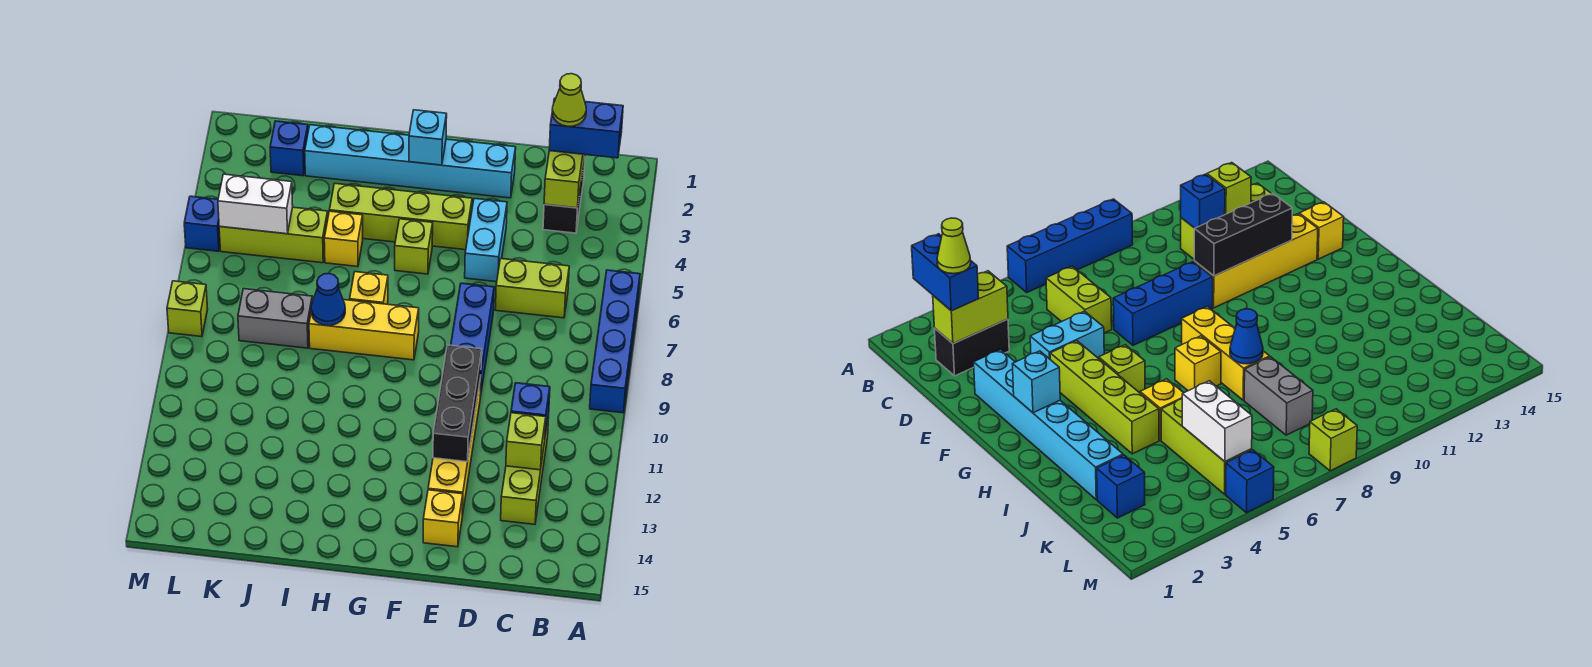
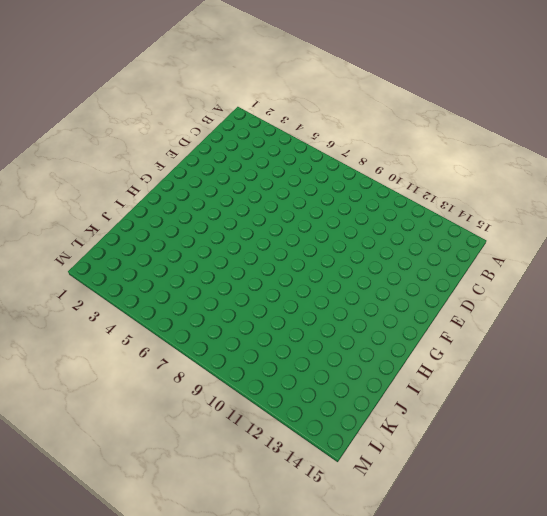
none -> blue brick A6:A9 level 1
none -> black brick C2:C3 level 1
none -> lime brick C6:D6 level 1

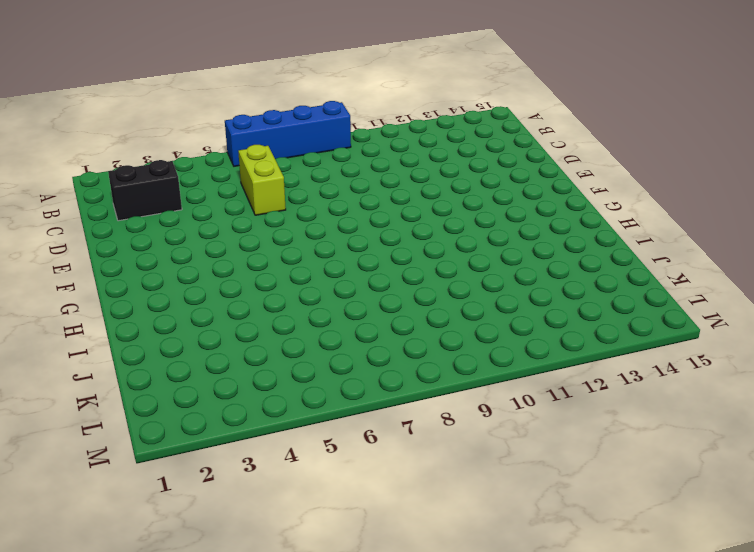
none -> lime brick C11:C13 level 1
none -> cyan brick E2:J2 level 1
none -> cyan brick E4:E5 level 1

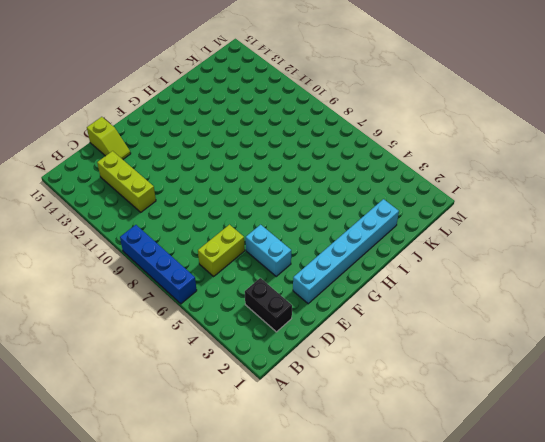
lime slope D14:D15 level 1 top 15 -> none
none -> blue brick E7:E9 level 1
none -> yellow brick E10:E13 level 1
none -> yellow brick E14 level 1

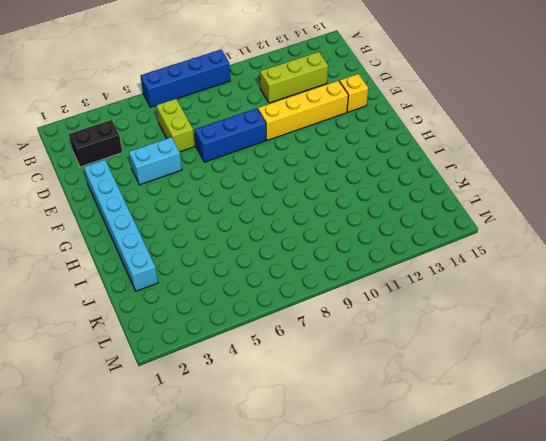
none -> lime brick F4:I4 level 1
none -> lime brick G5 level 1
none -> yellow brick G8:I8 level 1

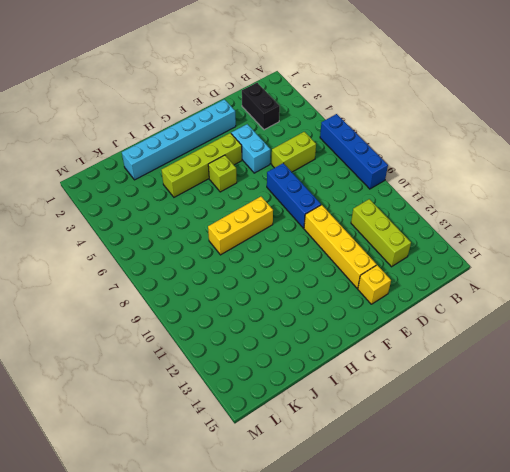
none -> yellow brick H7 level 1
none -> yellow brick I5 level 1
none -> lime brick J5:L5 level 1

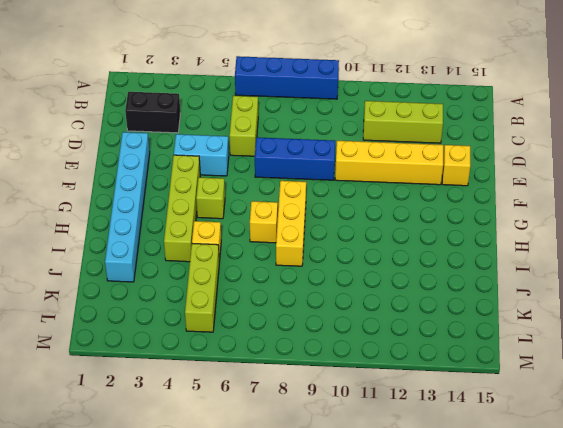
none -> grey brick J8:K8 level 1
none -> blue brick K2 level 1
none -> blue brick M5 level 1

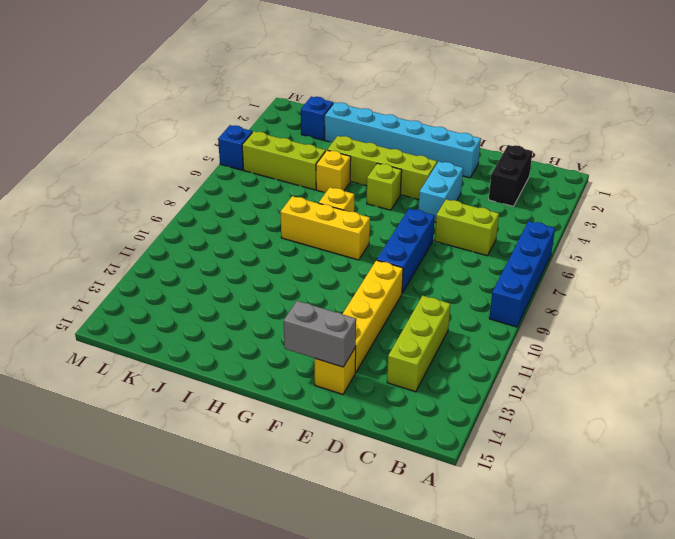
grey brick E14:F14 level 2 -> grey brick J8:K8 level 1
none -> lime brick M8 level 1
none -> lime brick C2:C3 level 2
none -> blue brick C11 level 2

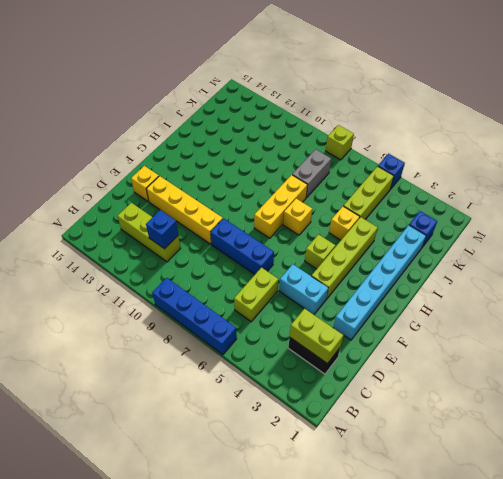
none -> lime brick C12 level 2
none -> black brick E10:E12 level 2
none -> cyan brick G2 level 2

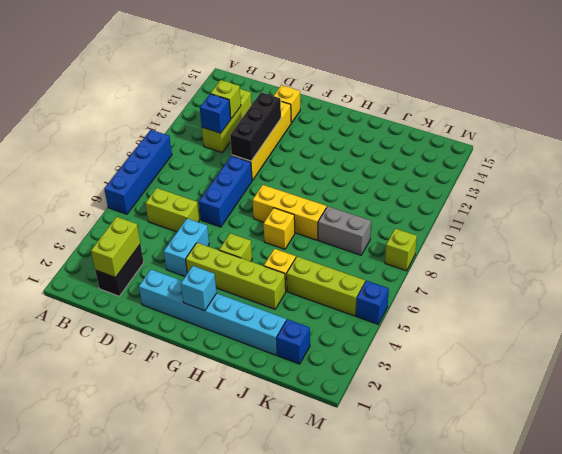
none -> blue cone I8 level 2
none -> white brick K5:L5 level 2
none -> blue brick B2:C2 level 3

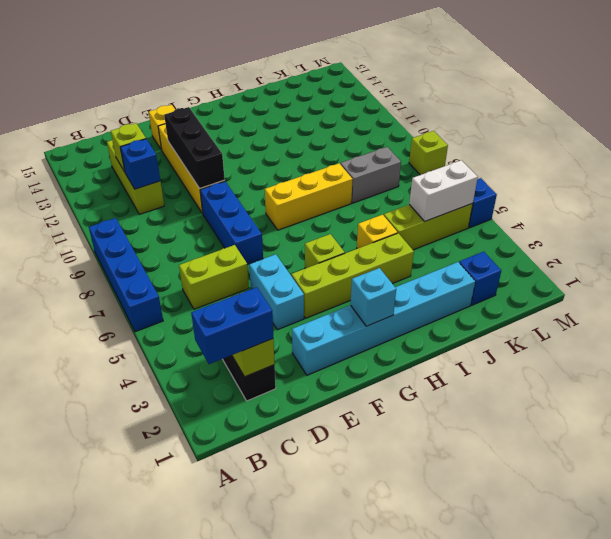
none -> yellow brick H7 level 1
none -> blue cone I8 level 2
none -> lime cone C2 level 4

